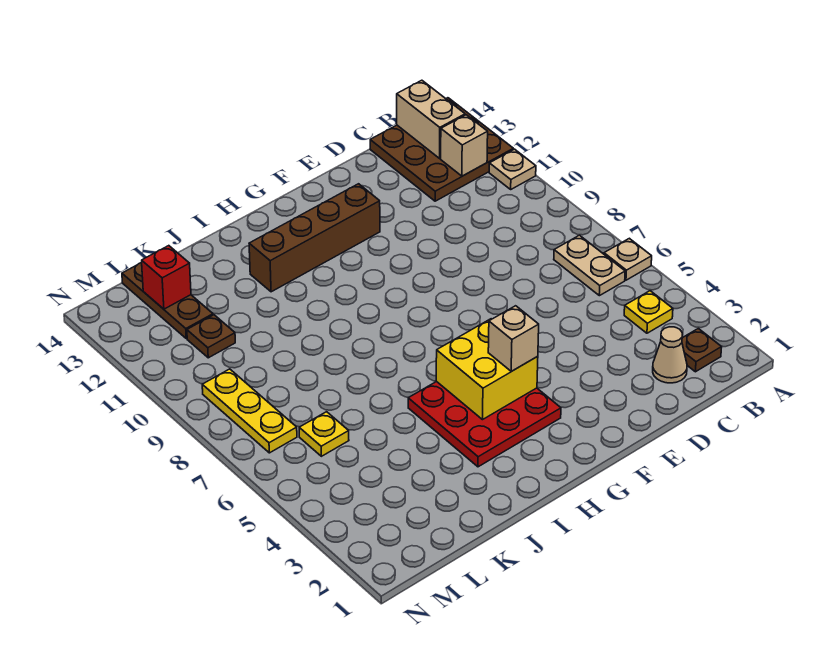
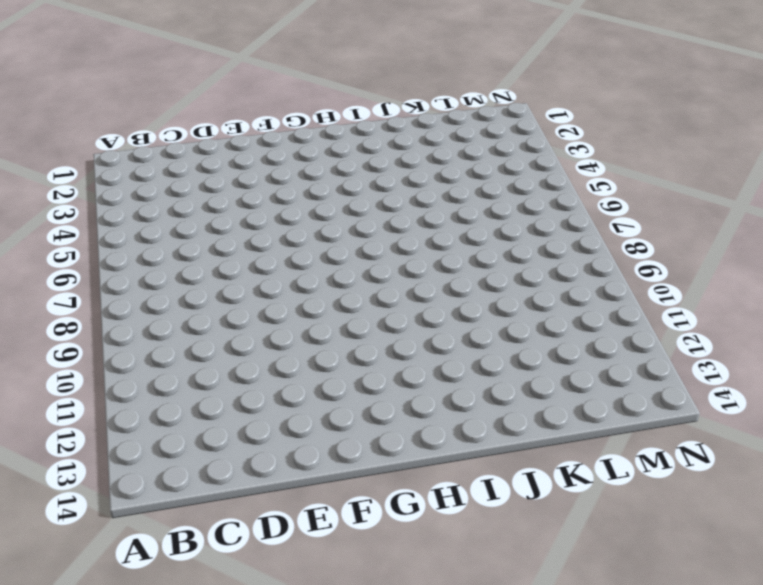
none -> tan plate A6 level 1
none -> tan plate A11 level 1
none -> brown plate A12:C14 level 1

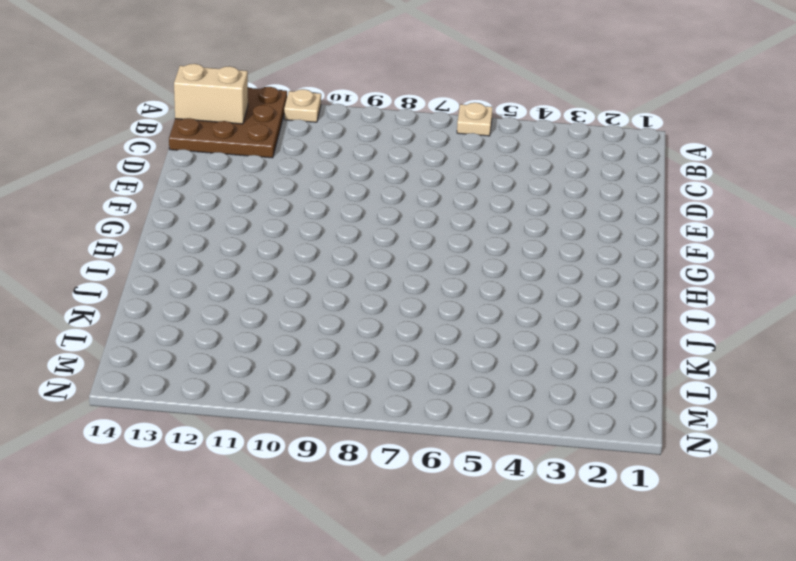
none -> brown plate B2 level 1
none -> yellow plate B4 level 1
none -> tan plate B6:B7 level 1

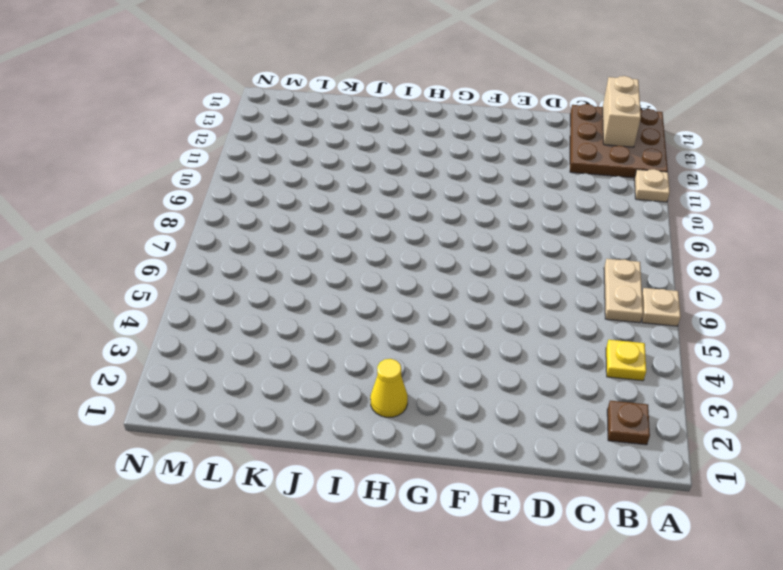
yellow cone H2 level 1 -> none
none -> tan cone C2 level 1
none -> brown brick F12:I12 level 1
none -> red plate G3:I5 level 1

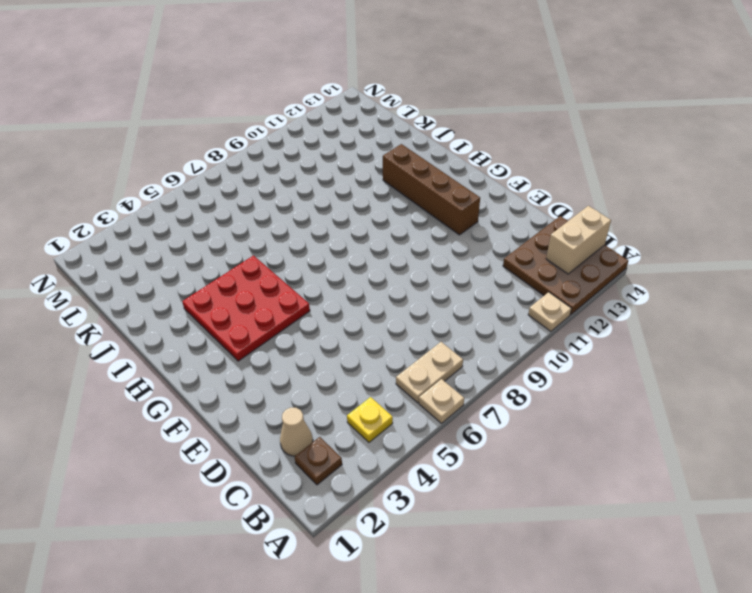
none -> yellow plate L6 level 1
none -> brown plate L11 level 1
none -> brown plate L12:L14 level 1

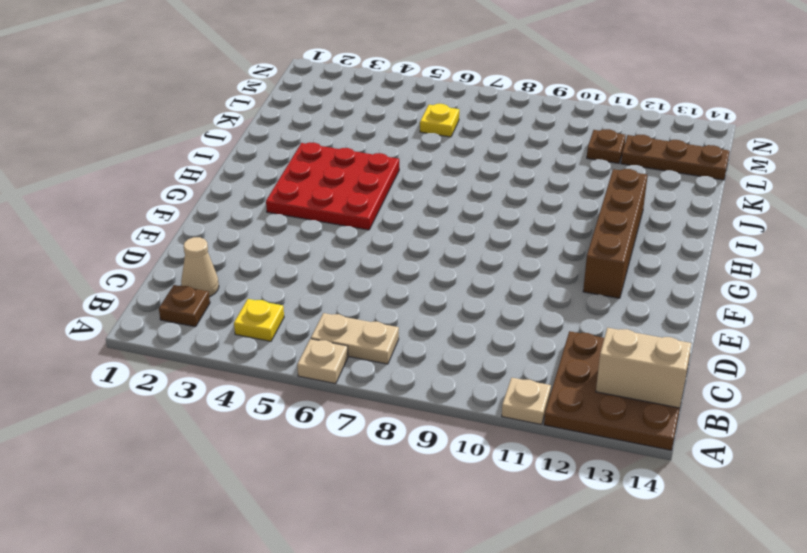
none -> yellow plate M7:M9 level 1
none -> tan brick B12 level 2
none -> yellow brick G4:H5 level 2

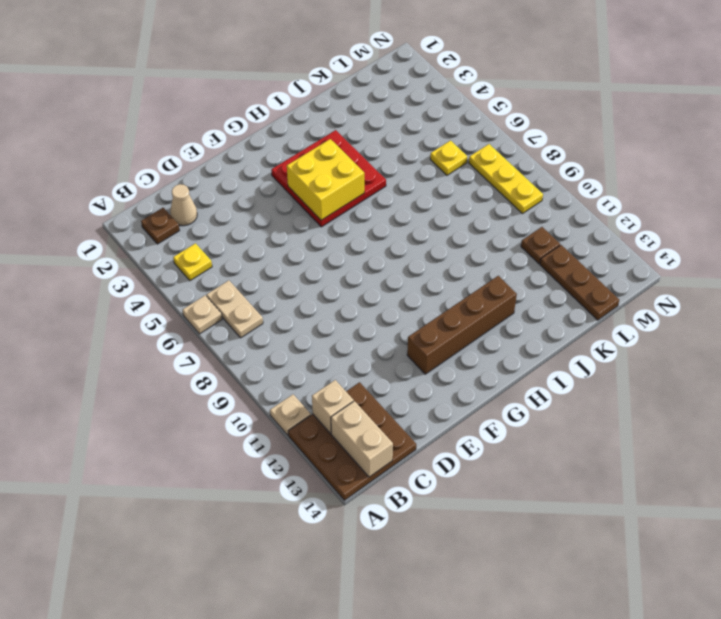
none -> red brick L13 level 2
none -> tan brick G4 level 3

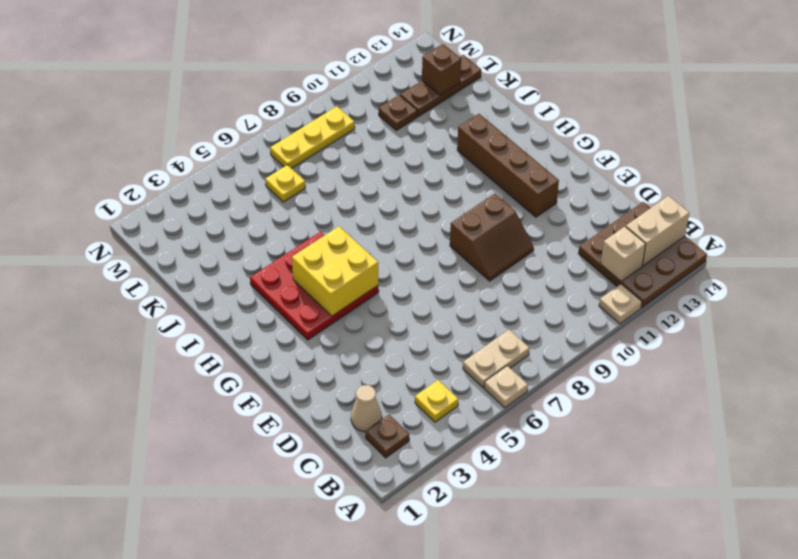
brown slope E9:F10 level 1 top F -> none
brown brick L13 level 2 -> red brick L13 level 2
none -> tan brick G4 level 3

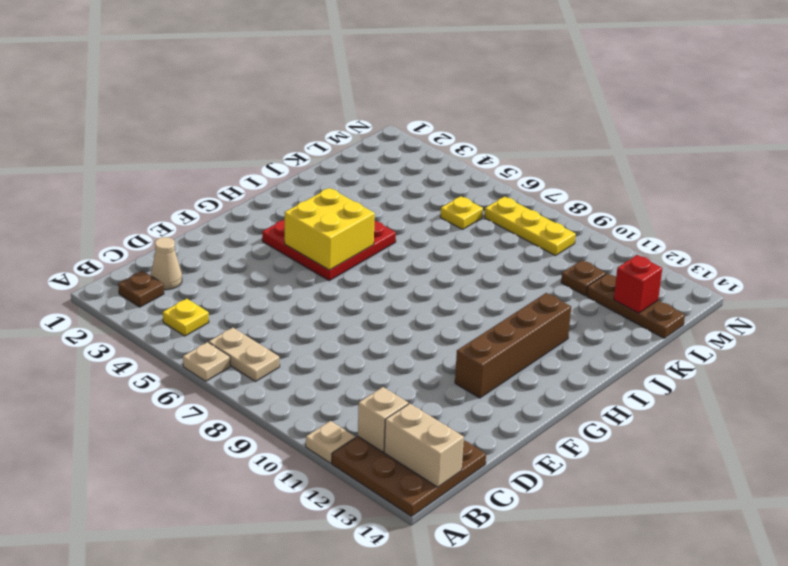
none -> tan brick G4 level 3

